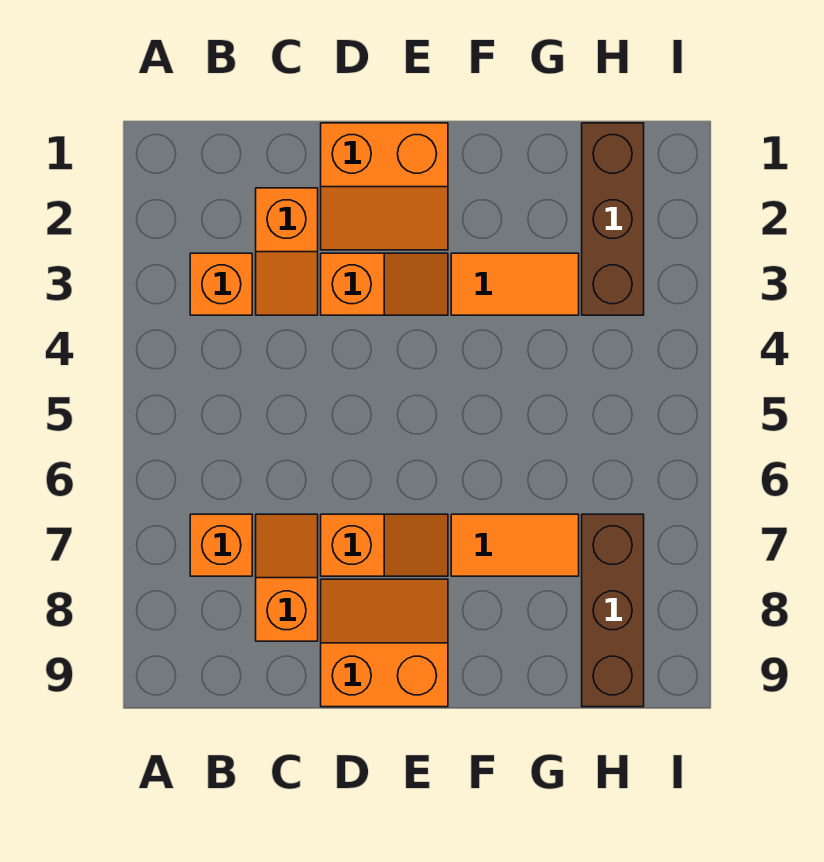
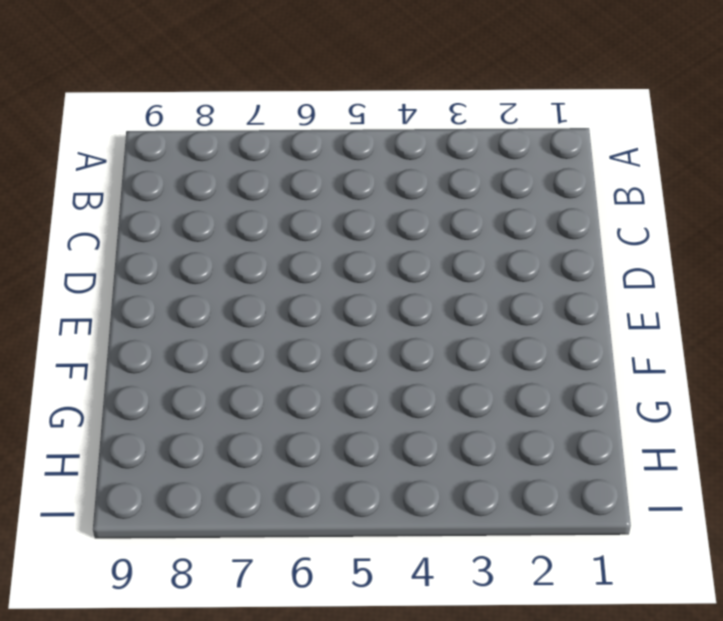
none -> orange brick B3 level 1
none -> orange brick B7 level 1
none -> orange slope C2:C3 level 1 top 2

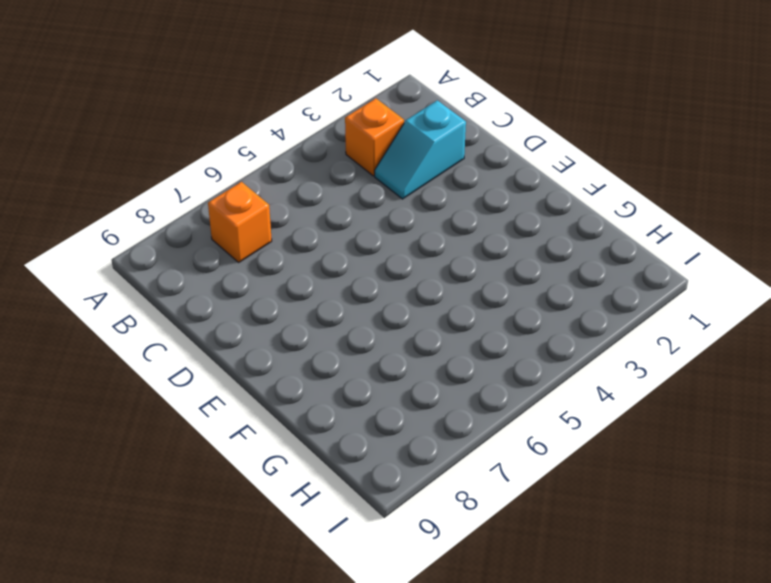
cyan slope C2:C3 level 1 top 2 -> orange slope C2:C3 level 1 top 2
none -> orange slope C7:C8 level 1 top 8
none -> orange slope D1:E2 level 1 top 1
none -> orange slope D3:E3 level 1 top D

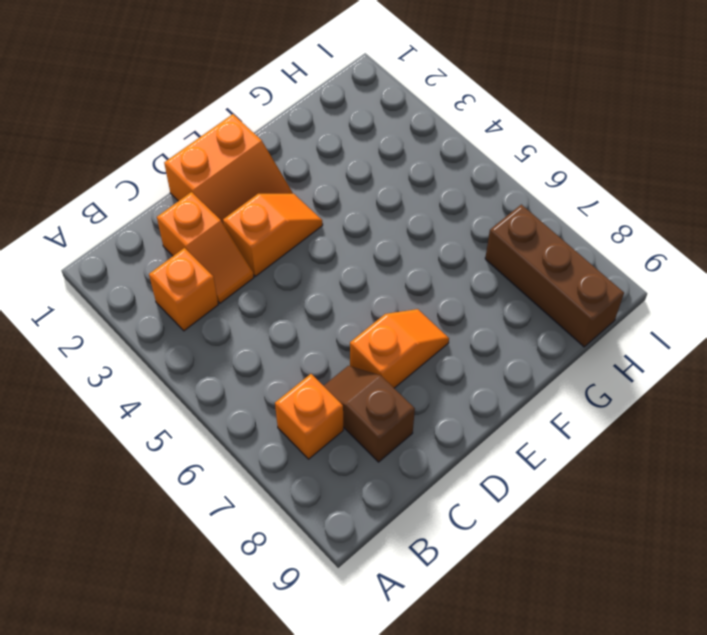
brown slope C7:C8 level 1 top 8 -> orange slope C7:C8 level 1 top 8
none -> orange slope D8:E9 level 1 top 9
none -> orange tile F3:G3 level 1
none -> orange tile F7:G7 level 1

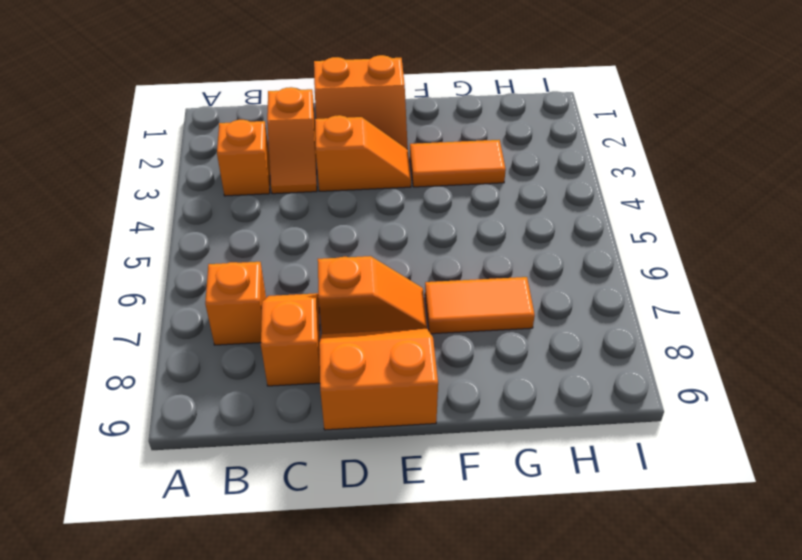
none -> brown brick H1:H3 level 1
none -> brown brick H7:H9 level 1

